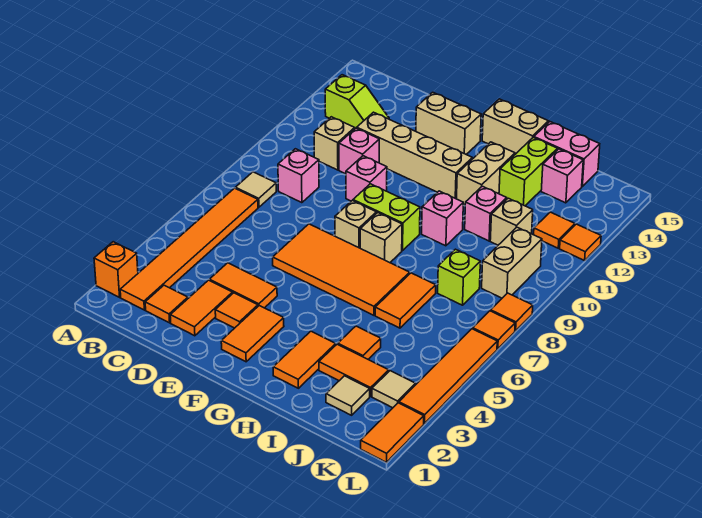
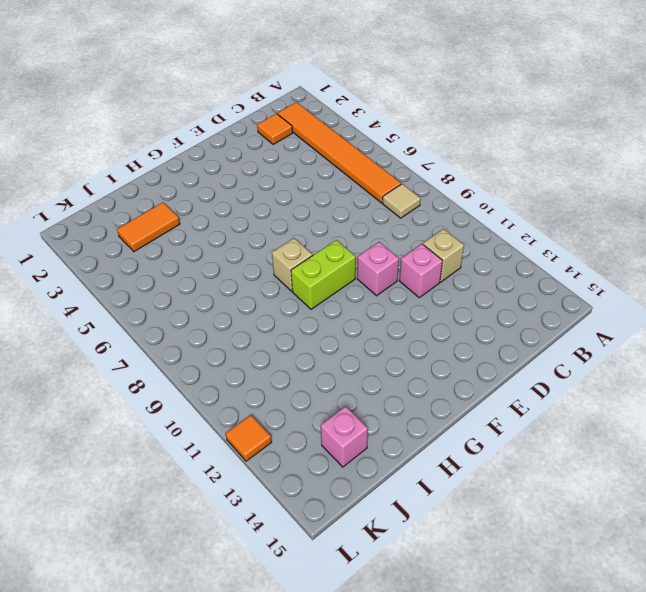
none -> orange brick A2 level 1
none -> lime slope B13:C13 level 1 top B
none -> pink brick C9 level 1
none -> orange tile D2:D3 level 1

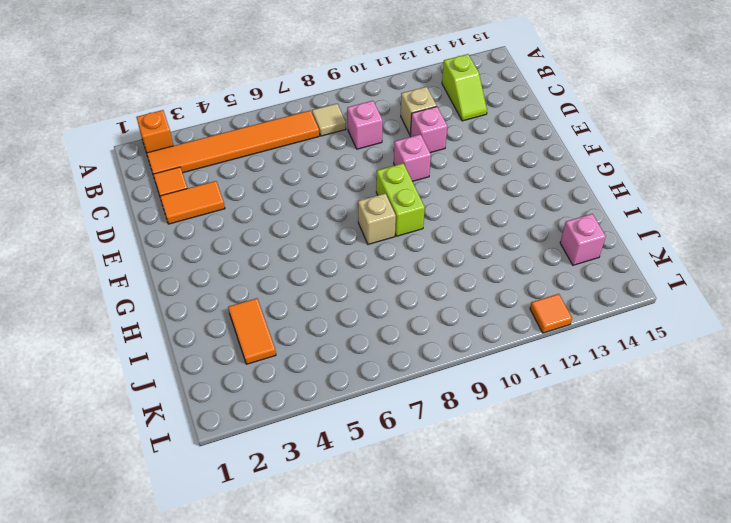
none -> orange tile D4:E4 level 1
none -> tan brick D12:G12 level 1
none -> orange tile E3 level 1
none -> orange tile E6:H7 level 1

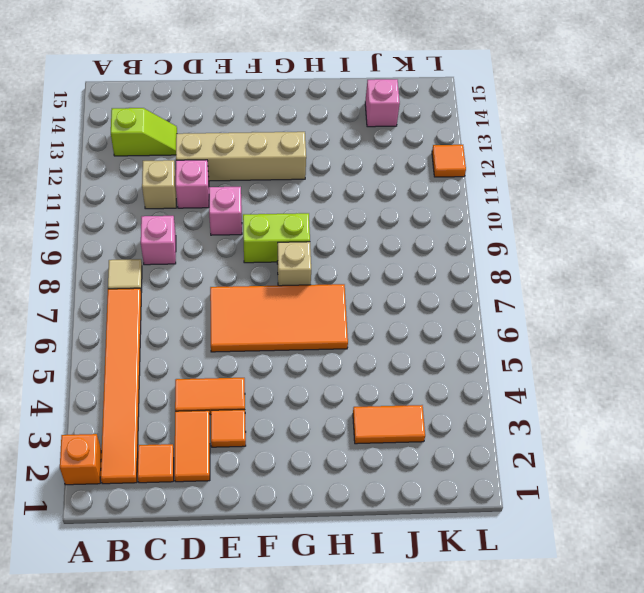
none -> tan brick E14:F14 level 1
none -> orange tile F2:F3 level 1
none -> tan brick F8 level 1
none -> tan brick G15:H15 level 1

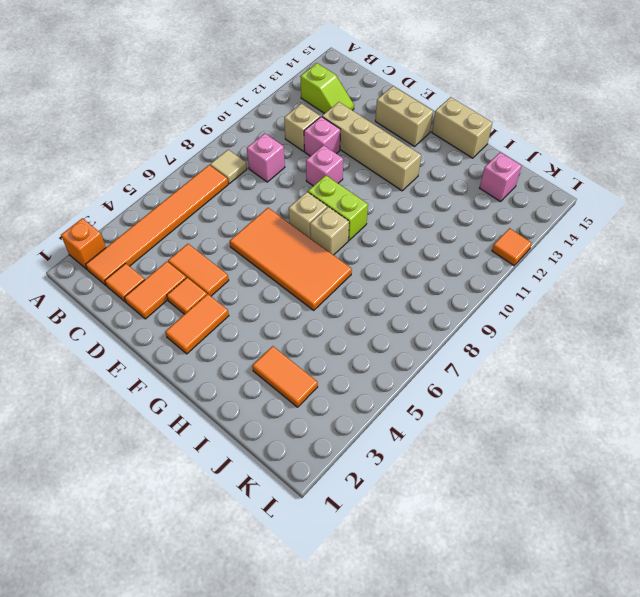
none -> orange tile H2:H3 level 1
none -> pink brick H10 level 1
none -> tan brick H12:H13 level 1
none -> orange tile I4 level 1

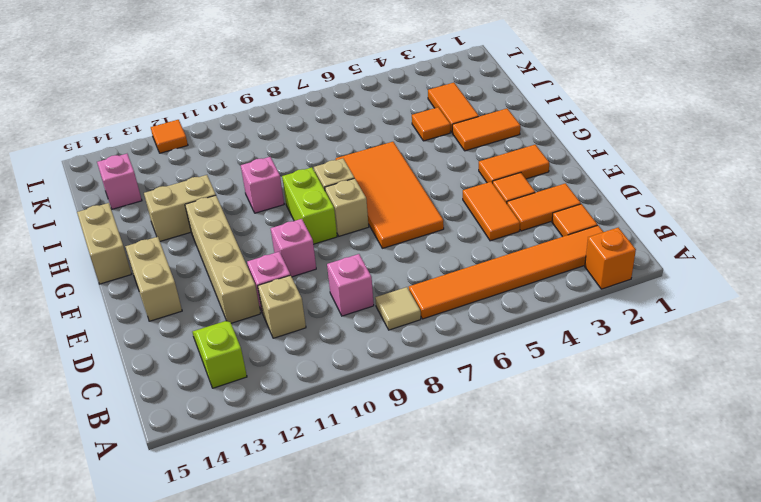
none -> orange tile I6:I7 level 1
none -> pink brick I11 level 1
none -> lime brick I13:I14 level 1
none -> pink brick I15:J15 level 1

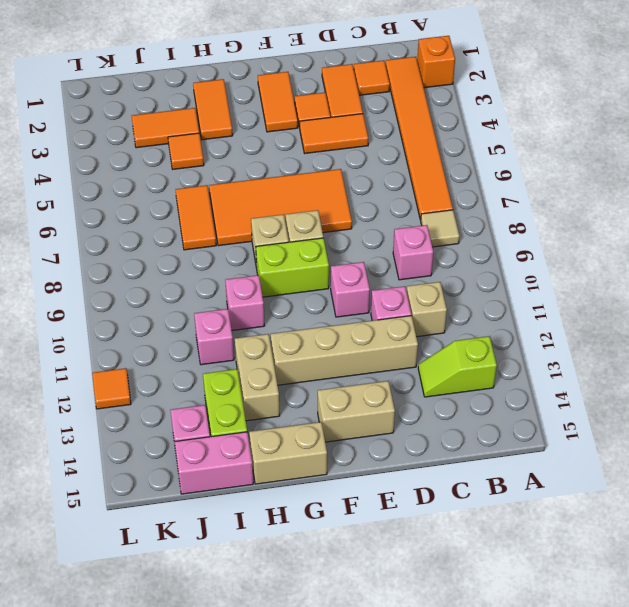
none -> tan tile J2 level 1
none -> lime brick J8 level 1
none -> tan brick J11 level 1
none -> tan tile K3 level 1

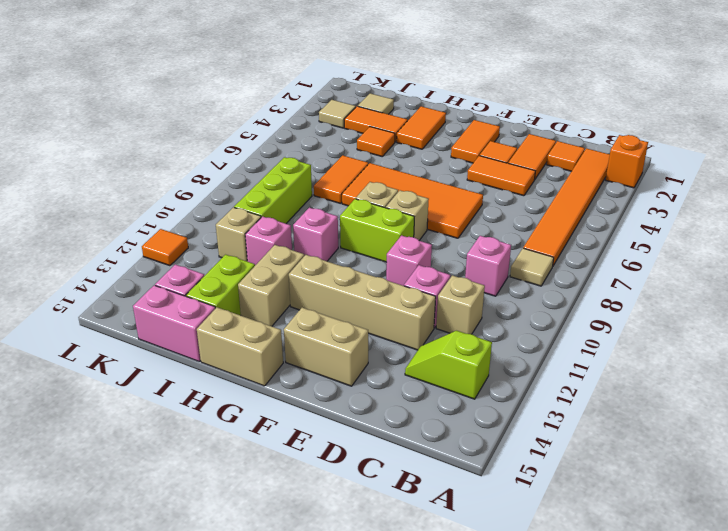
lime brick J8:J10 level 1 -> lime brick J8 level 1
none -> tan brick K9:K10 level 1
none -> orange tile K12 level 1
none -> orange tile L1:L2 level 1
none -> orange tile L3:L6 level 1

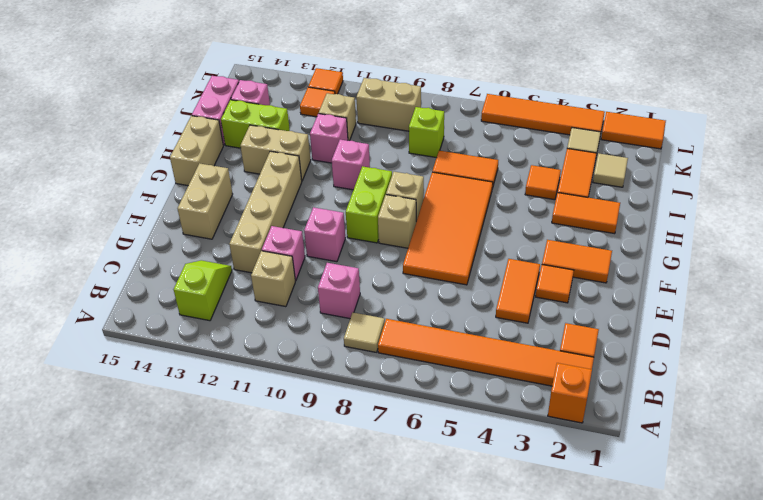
none -> orange tile D2:D3 level 1
none -> orange tile L7 level 1
none -> orange tile L8 level 1

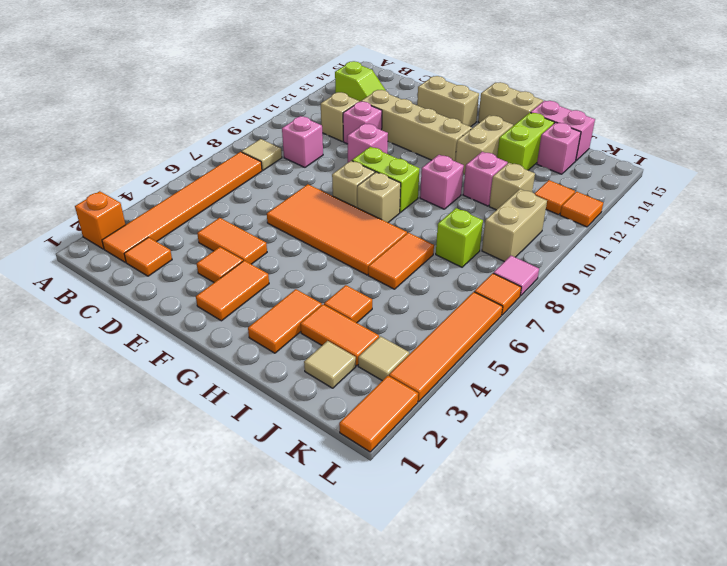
pink tile L8 level 1 -> orange tile L8 level 1
none -> orange tile D2:D3 level 1

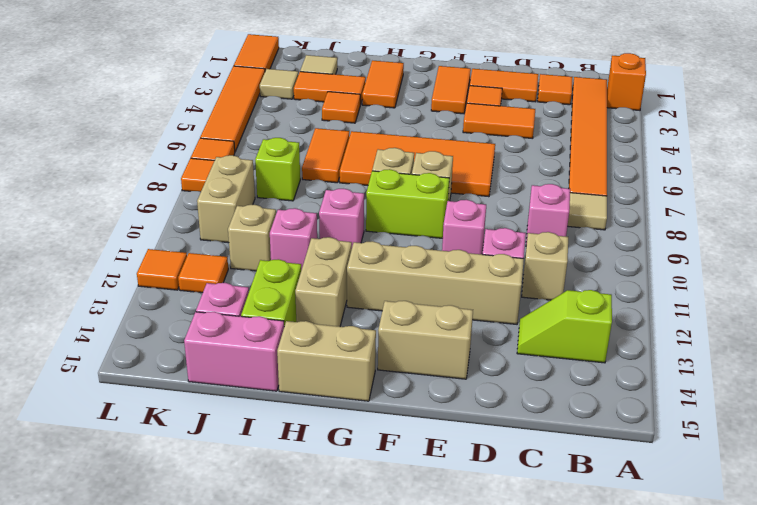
orange tile D2:E2 level 1 -> orange tile D2:D3 level 1

